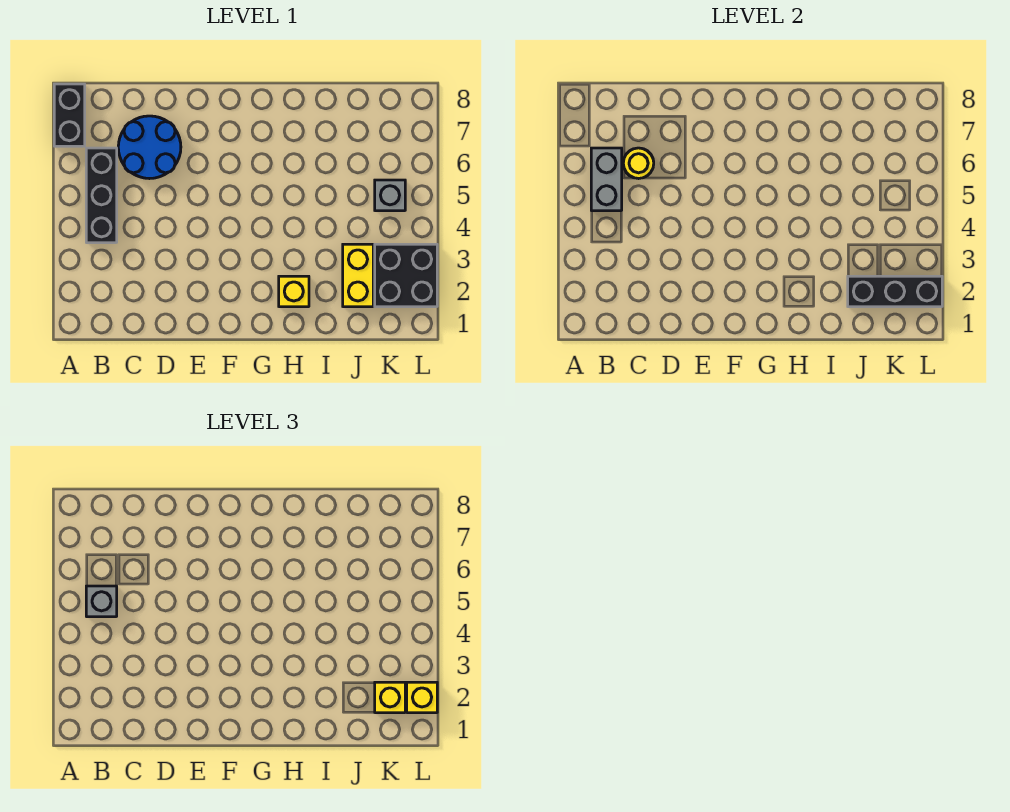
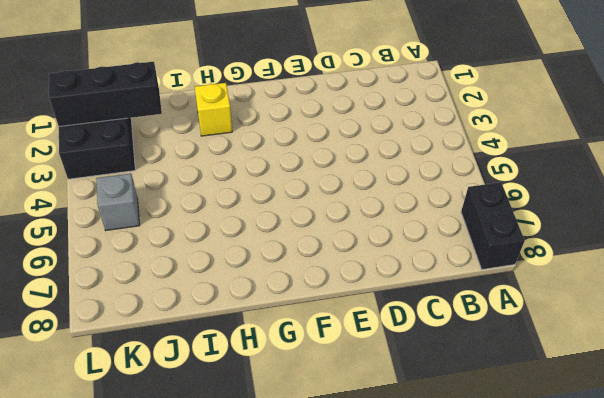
none -> black brick B4:B6 level 1
none -> blue round brick C6:D7 level 1
none -> yellow brick J2:J3 level 1

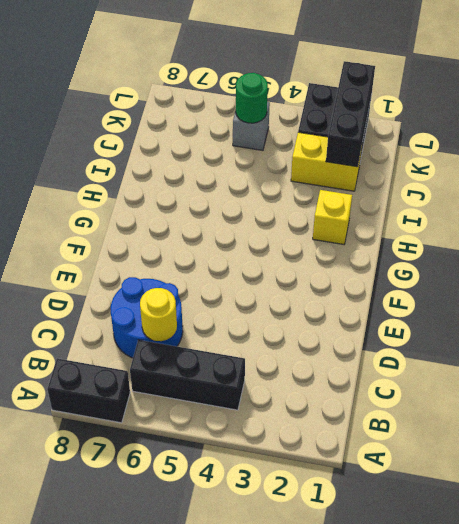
green round brick K5 level 2 -> none
none -> grey brick B5:B6 level 2
none -> grey brick B5 level 3
none -> yellow brick K2 level 3

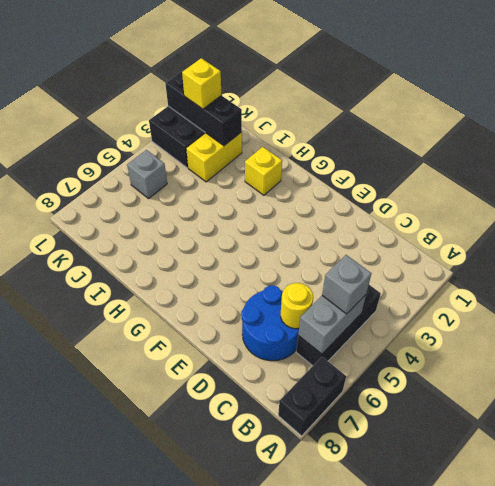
none -> yellow brick L2 level 3

